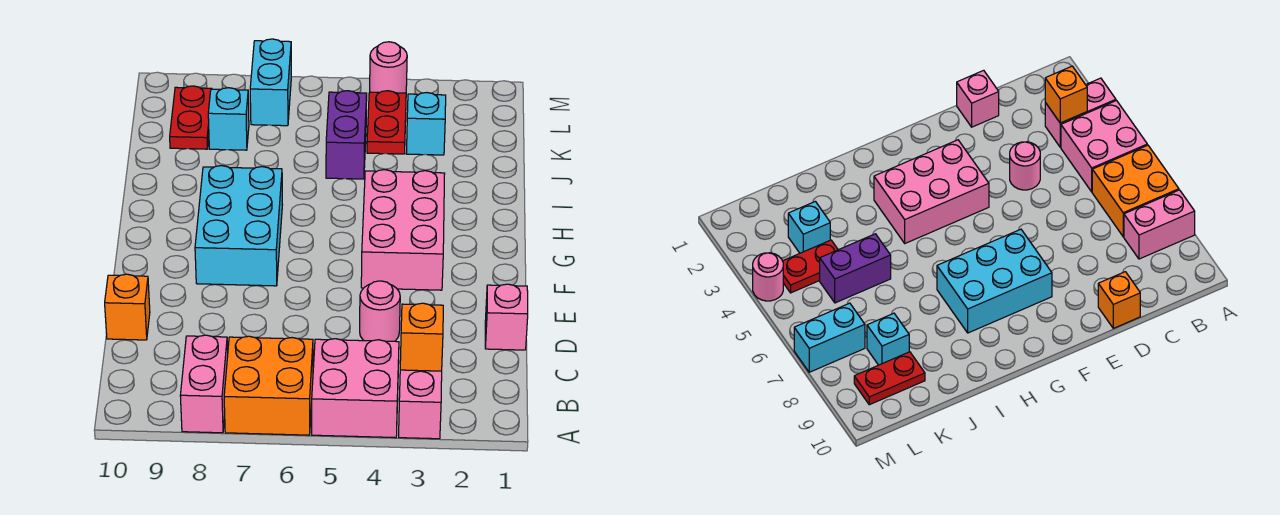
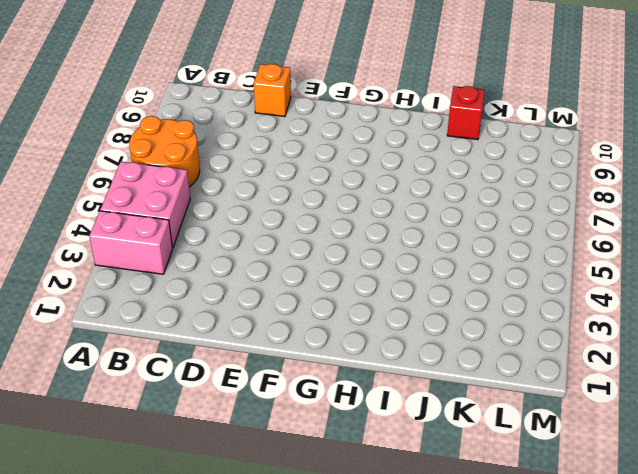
orange round brick A6:B7 level 1 -> orange brick A6:B7 level 1
red brick J10 level 1 -> none
none -> pink brick A8:B8 level 1
none -> pink brick D1 level 1
none -> pink round brick D4 level 1

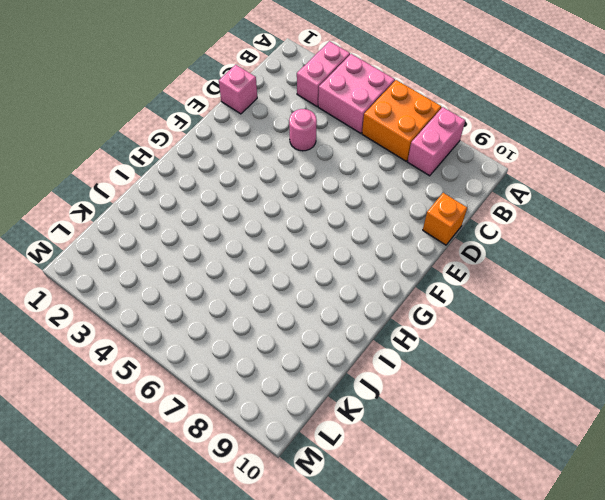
none -> pink brick F3:H4 level 1
none -> cyan brick F7:H8 level 1
none -> purple brick J5:K5 level 1

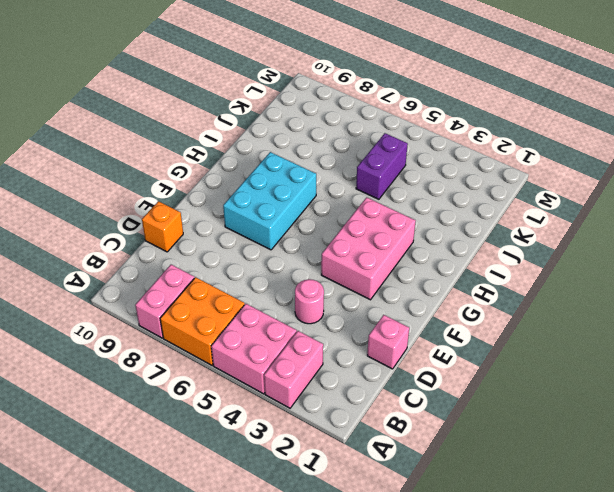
none -> cyan brick K3 level 1
none -> red plate K4:L4 level 1
none -> cyan brick K8 level 1

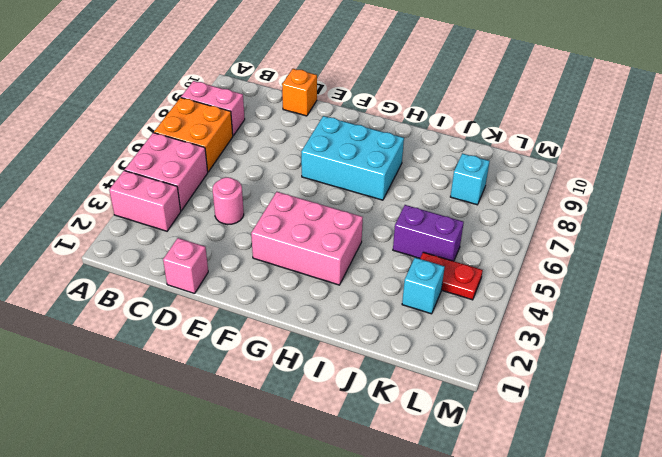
none -> red plate K9:L9 level 1
none -> cyan brick L7:M7 level 1
none -> pink round brick M4 level 1

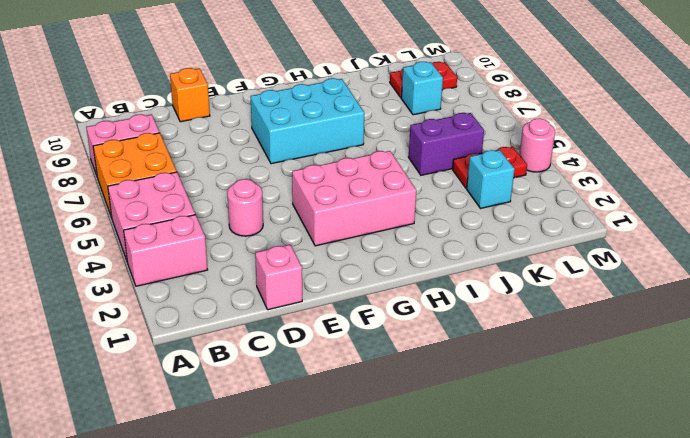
none -> cyan brick L7:M7 level 1
none -> orange brick B3 level 2

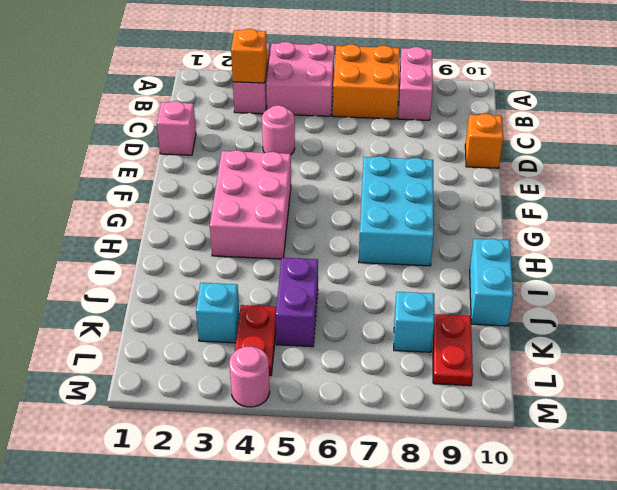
cyan brick I10:J10 level 1 -> cyan brick L7:M7 level 1

